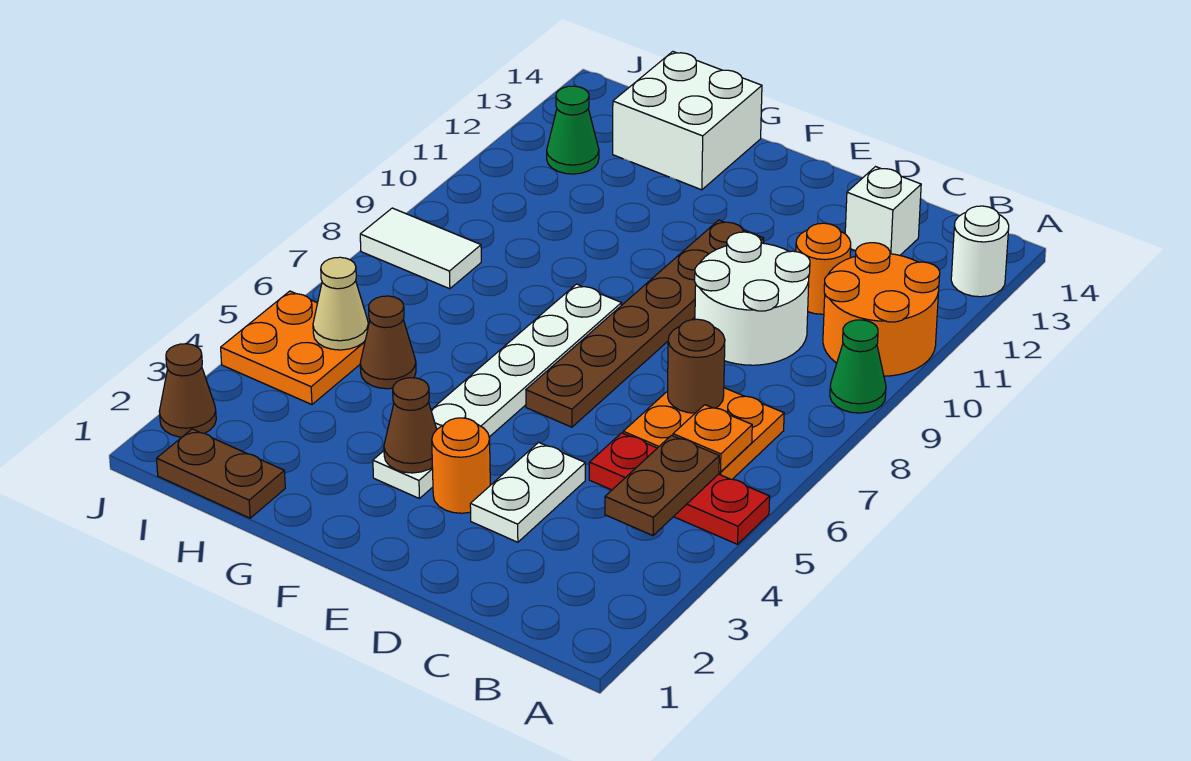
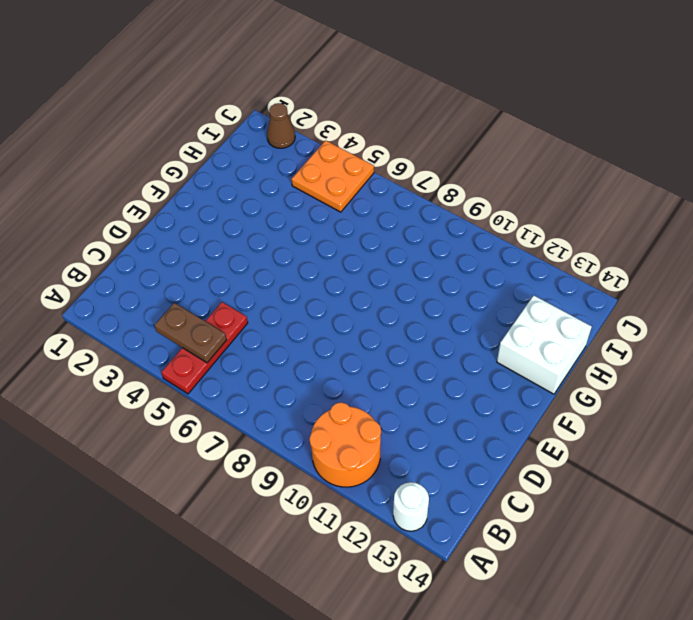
none -> green cone A9 level 1
none -> orange plate B6:C7 level 1
none -> white round brick C9:D10 level 1

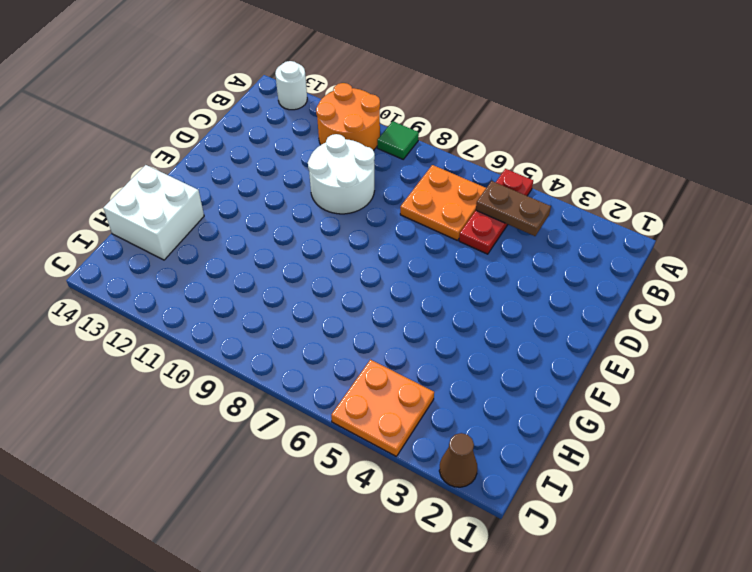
green tile A9 level 1 -> green cone A9 level 1
none -> orange round brick C11 level 1
none -> white brick C13 level 1
none -> white plate D3:D4 level 1

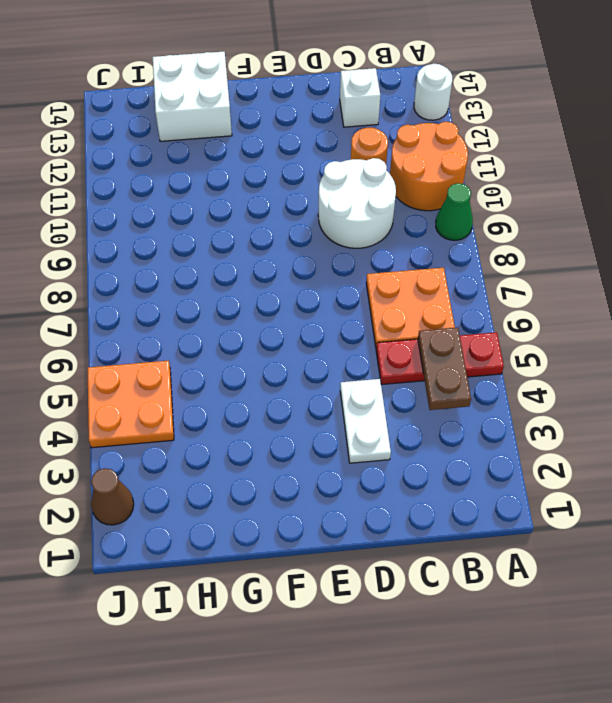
none -> orange round brick E3 level 1
none -> brown plate E6:E11 level 1
none -> white plate F3:F8 level 1

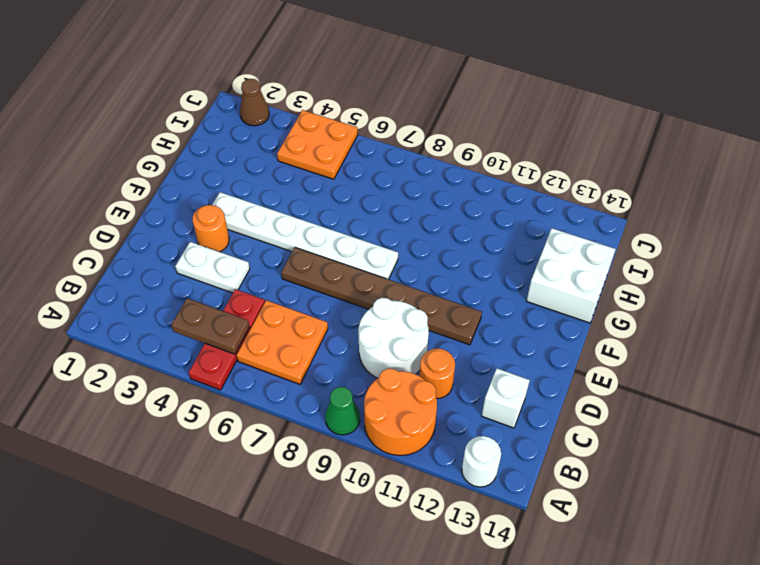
none -> brown plate H1:I1 level 1
none -> brown cone H5 level 1
none -> white tile I8:J8 level 1

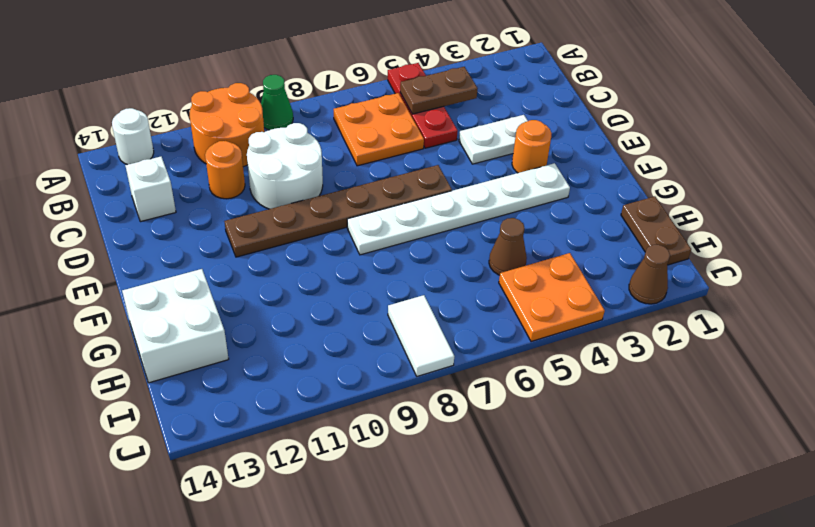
none -> green cone I12 level 1
none -> orange plate B6 level 2
none -> brown round brick C7 level 2

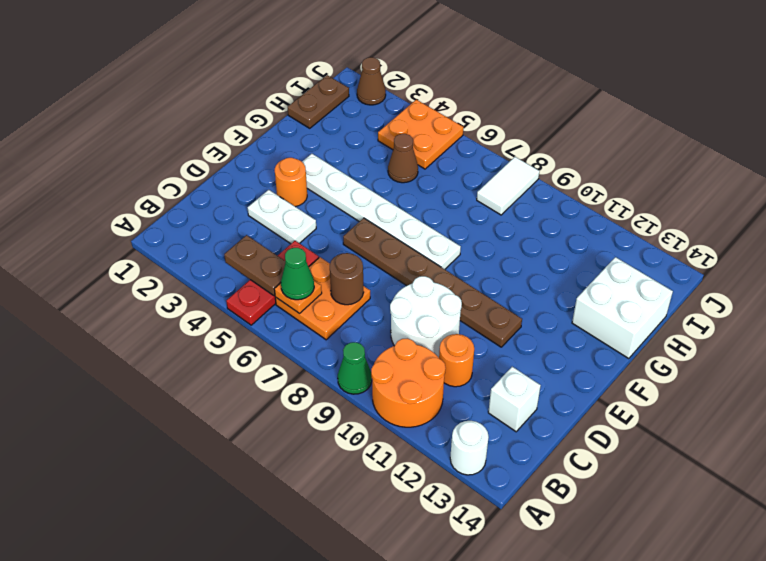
green cone B6 level 3 -> green cone I12 level 1
none -> brown cone F3 level 2
none -> tan cone I5 level 2

